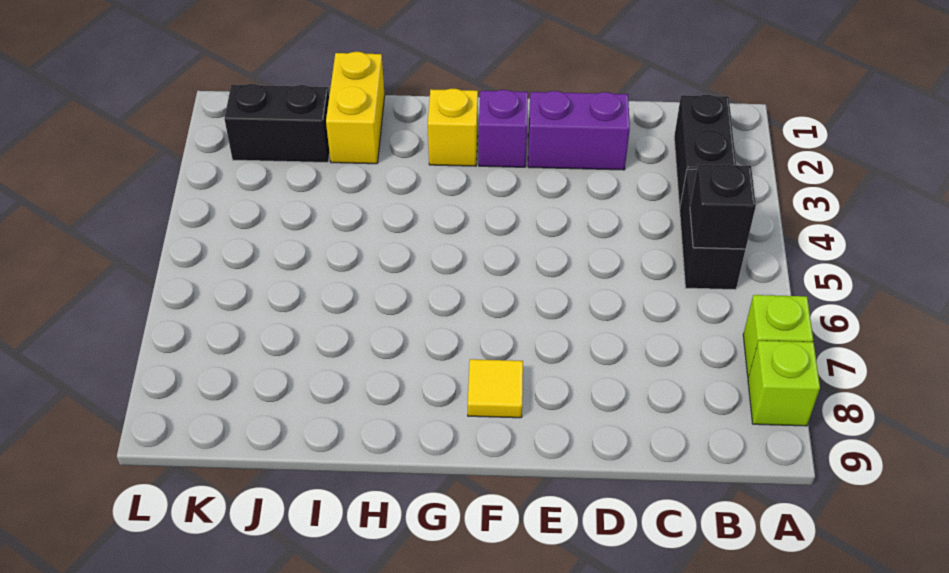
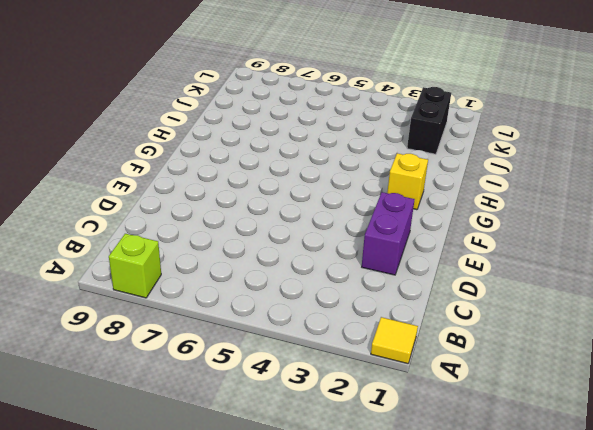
yellow tile A1 level 1 -> yellow tile F8 level 1
none -> lime brick A7 level 1
none -> black brick B2:B3 level 1

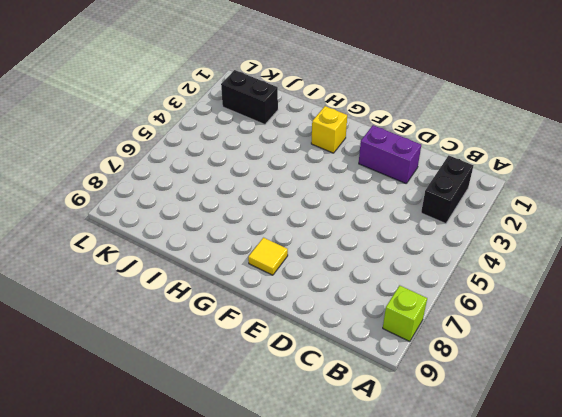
none -> lime brick A7 level 1
none -> black brick B4:B5 level 1

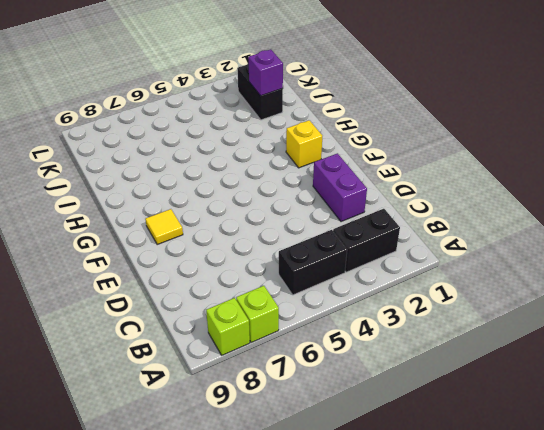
purple brick J2 level 2 -> purple brick F2 level 1
none -> yellow brick I1:I2 level 1
none -> black brick B5 level 2

